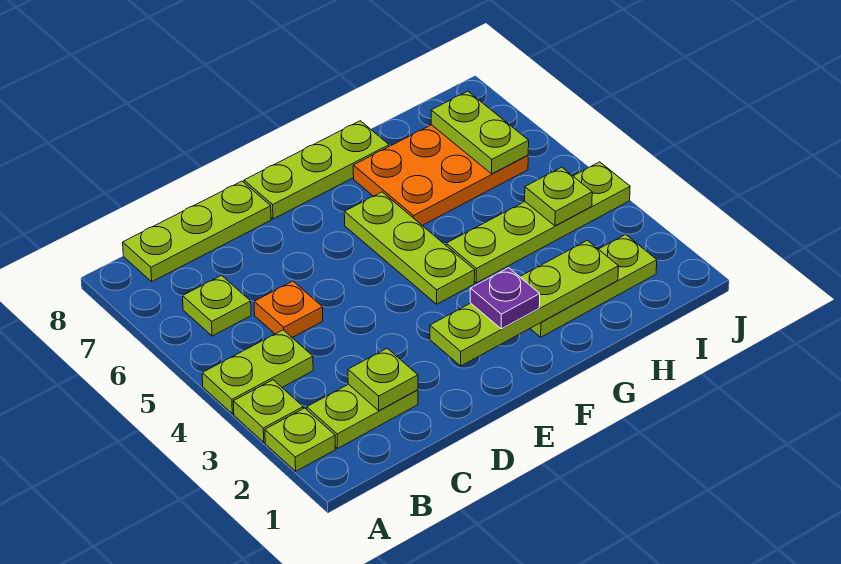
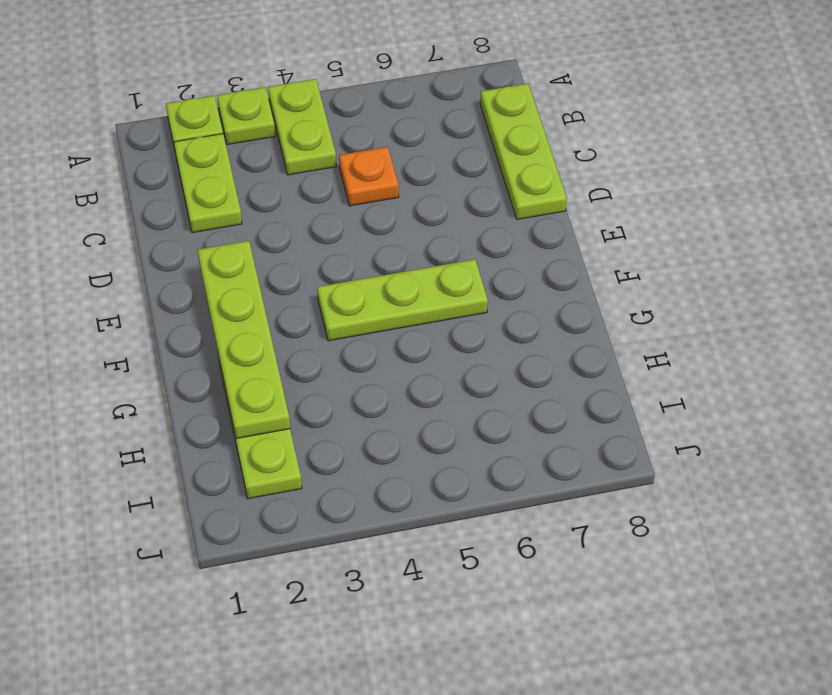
none -> lime plate B6 level 1
none -> lime plate E8:G8 level 1
none -> lime plate G4:J4 level 1

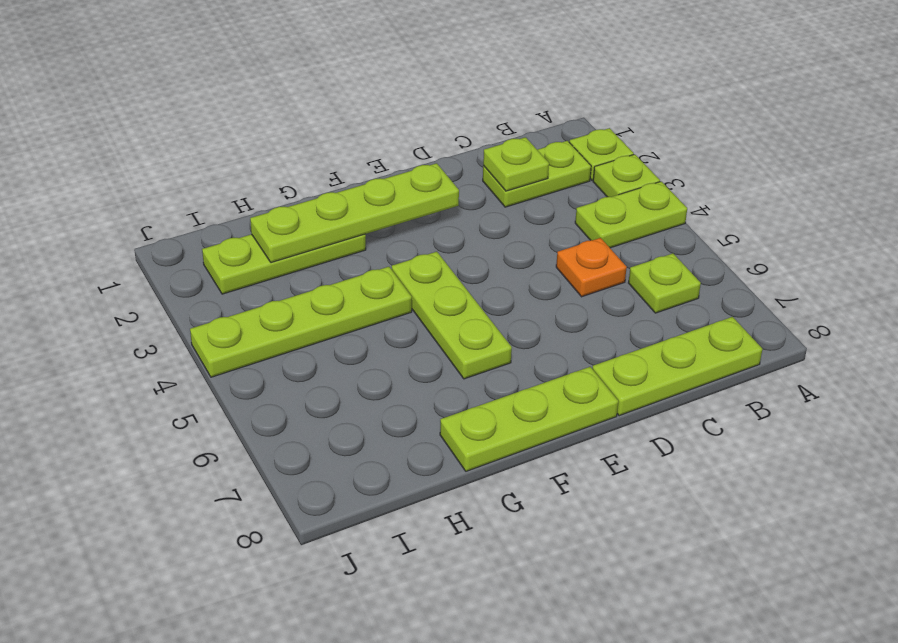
none -> orange plate G6:I7 level 1
none -> lime plate I4 level 2
none -> lime plate I6:I7 level 2

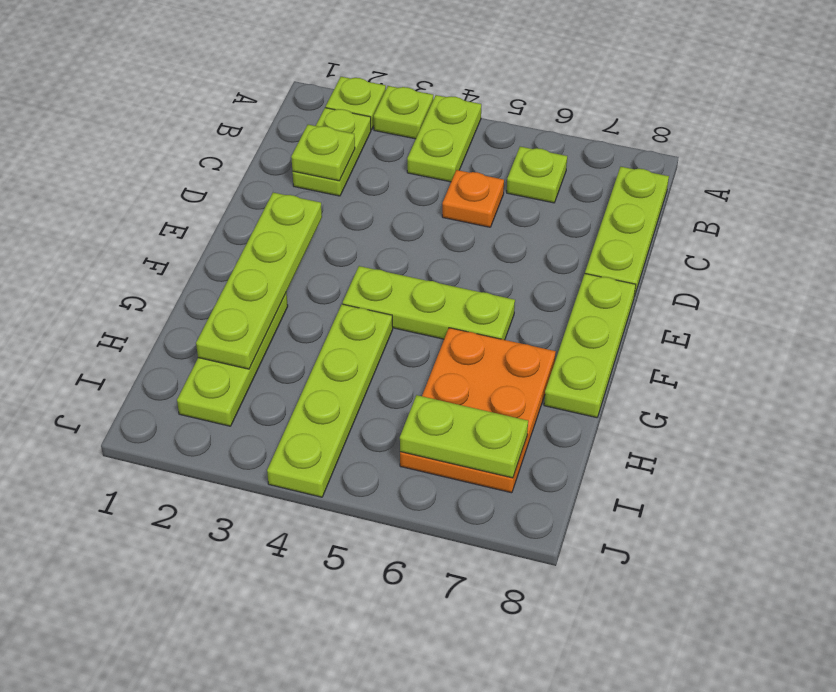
none -> lime plate I4 level 2
none -> purple plate F2 level 3

